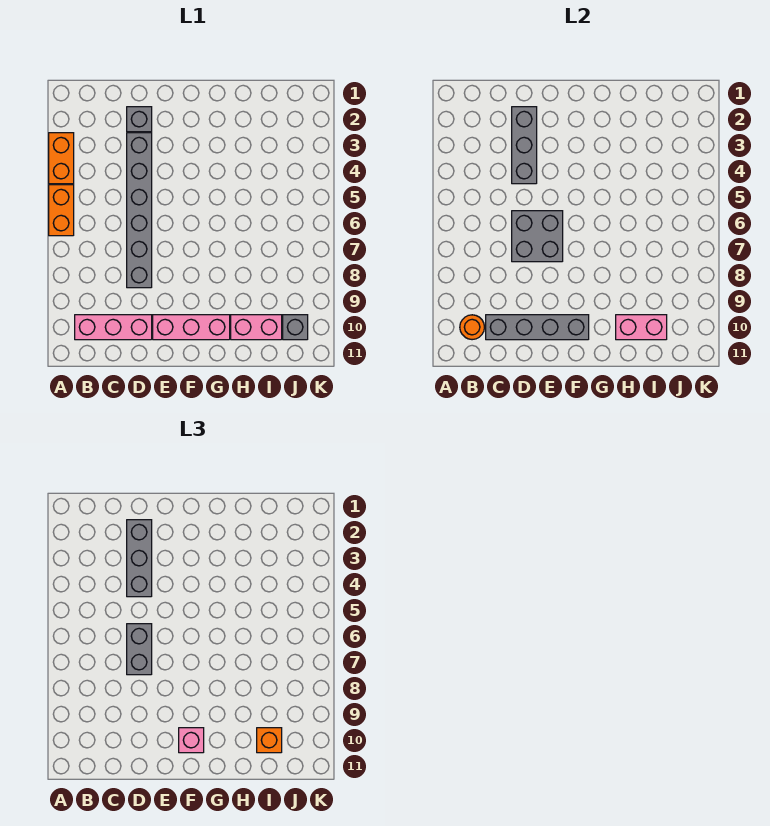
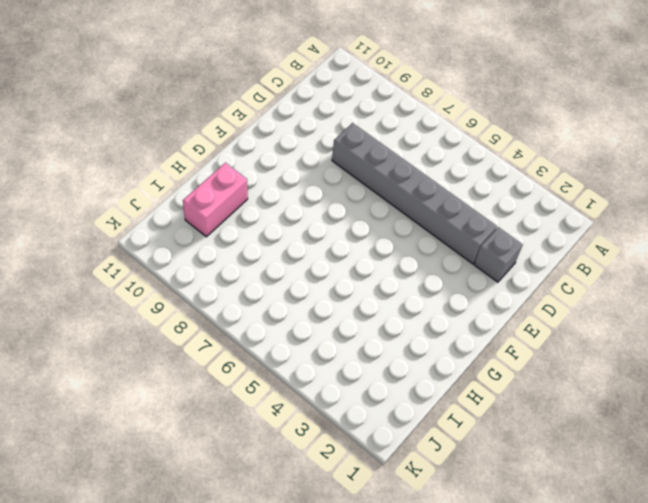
none -> orange brick A3:A4 level 1
none -> orange brick A5:A6 level 1
none -> pink brick B10:D10 level 1

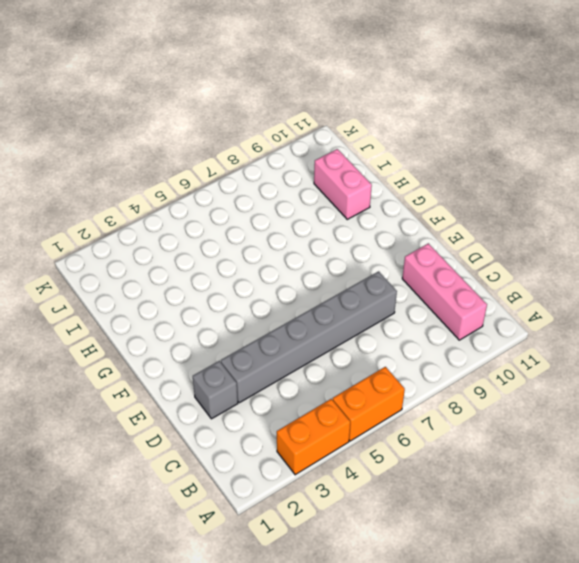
none -> pink brick E10:G10 level 1
none -> grey brick J10 level 1
none -> orange round brick B10 level 2

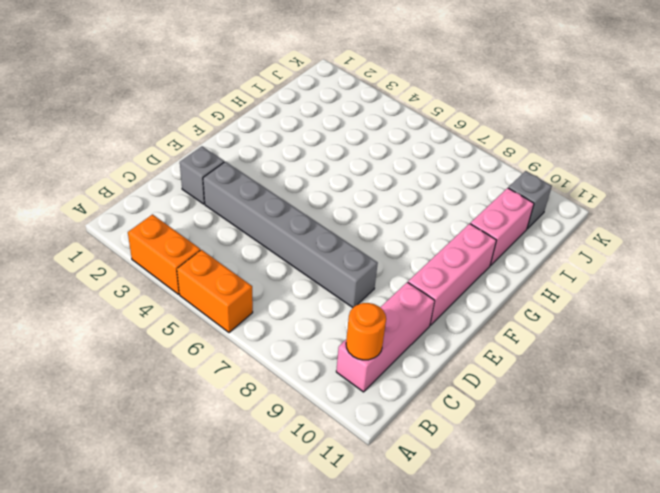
none -> grey brick C10:F10 level 2
none -> grey brick D2:D4 level 2
none -> grey brick D6:E7 level 2

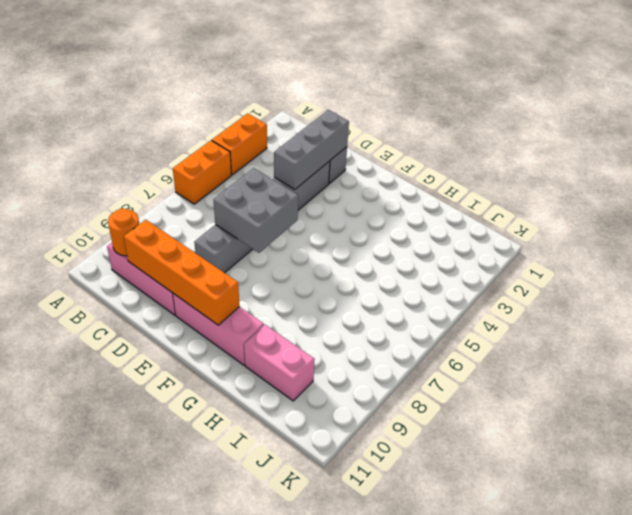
orange brick C10:F10 level 2 -> grey brick C10:F10 level 2
none -> grey brick J10 level 1
none -> pink brick H10:I10 level 2
none -> grey brick D2:D4 level 3

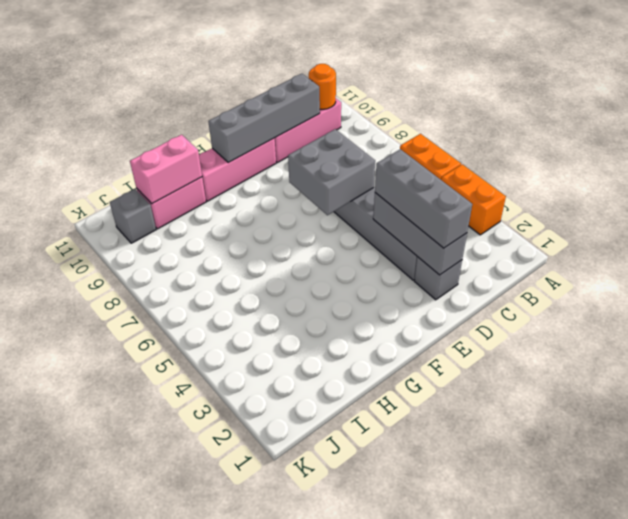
none -> grey brick D6:D7 level 3
none -> pink brick F10 level 3
none -> orange brick I10 level 3

